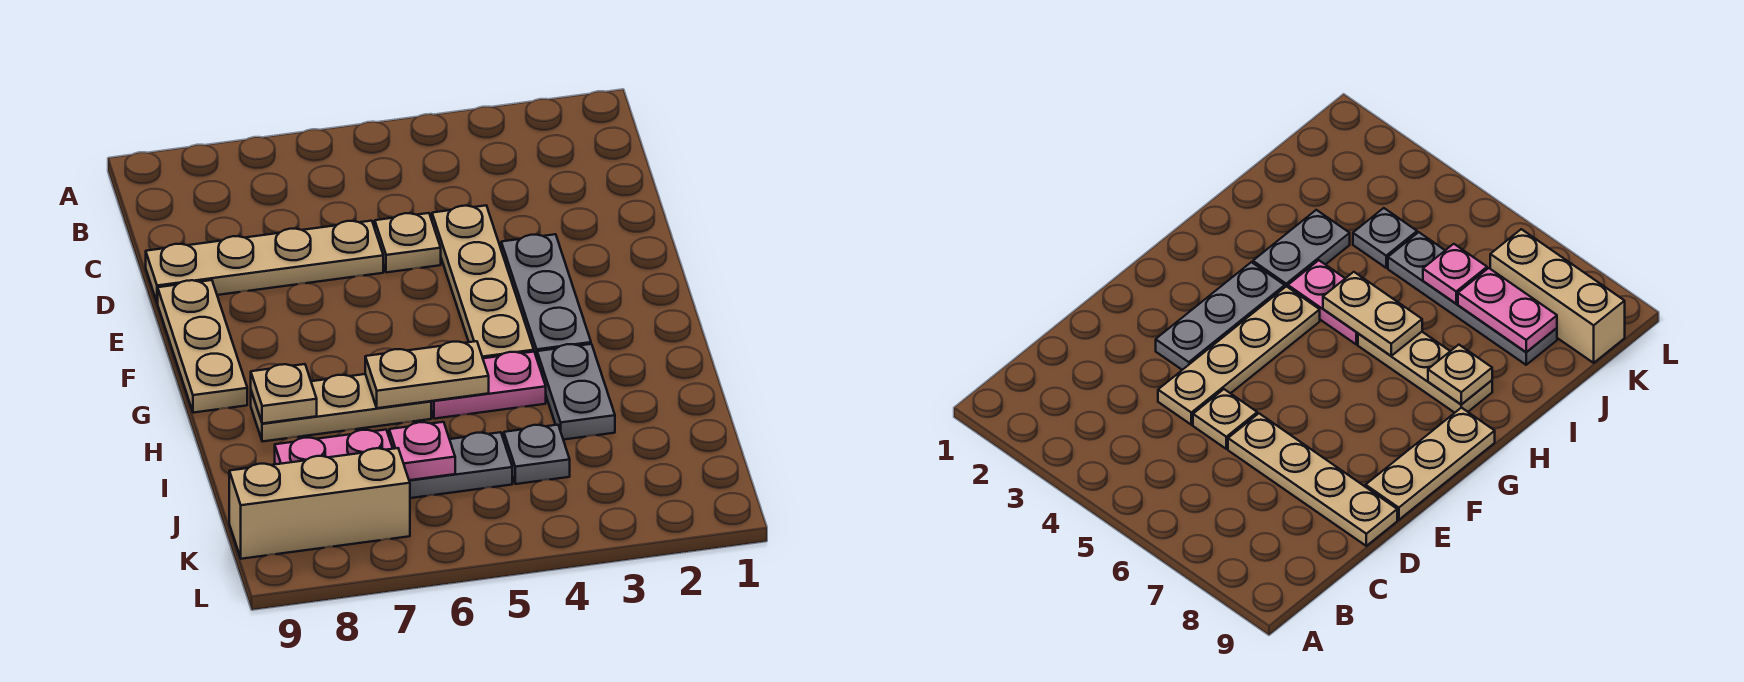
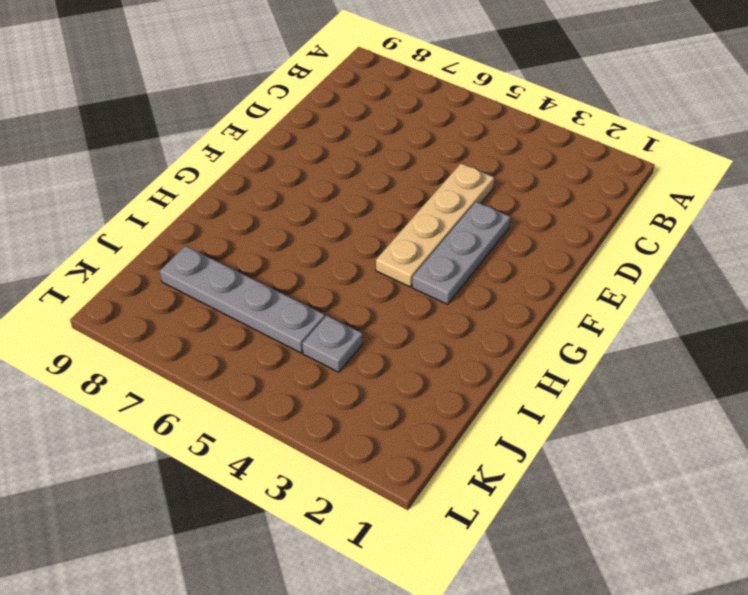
none -> tan plate D5 level 1
none -> tan plate D6:D9 level 1
none -> tan plate E9:G9 level 1

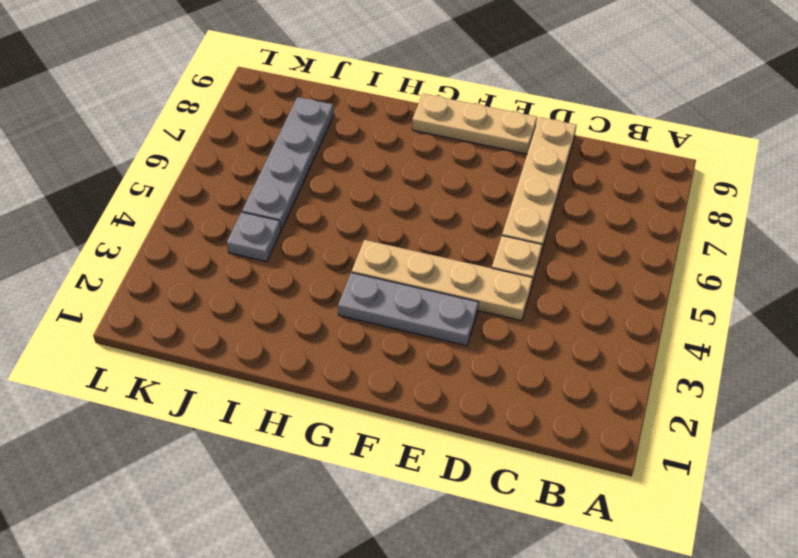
none -> grey plate H3:I3 level 1
none -> pink plate H4:H5 level 1
none -> tan plate H6:H8 level 1

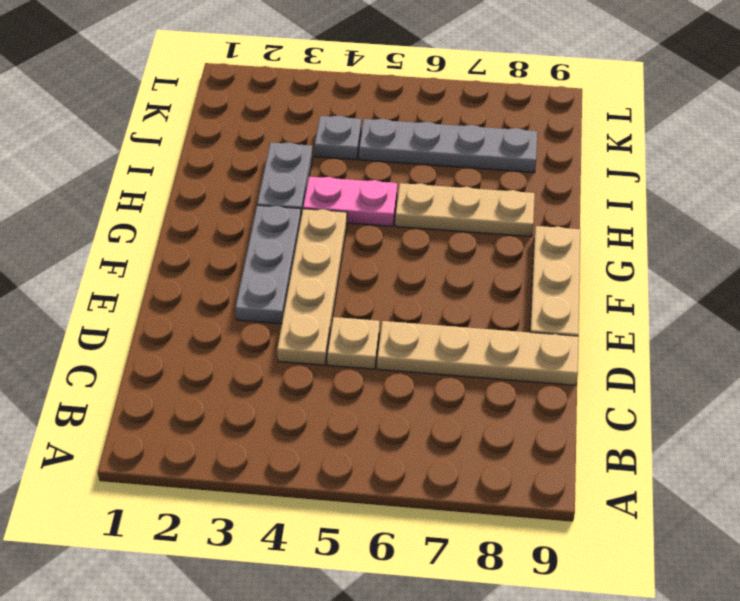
none -> tan brick K7:K9 level 1
none -> tan plate H5:H6 level 2
none -> tan plate H8 level 2

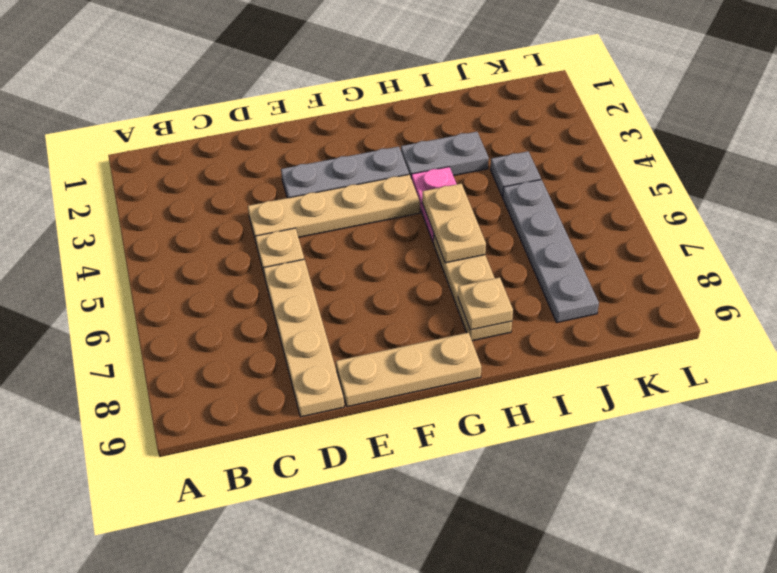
none -> tan brick K7:K9 level 1
none -> pink plate J6 level 2
none -> pink plate J7:J8 level 2

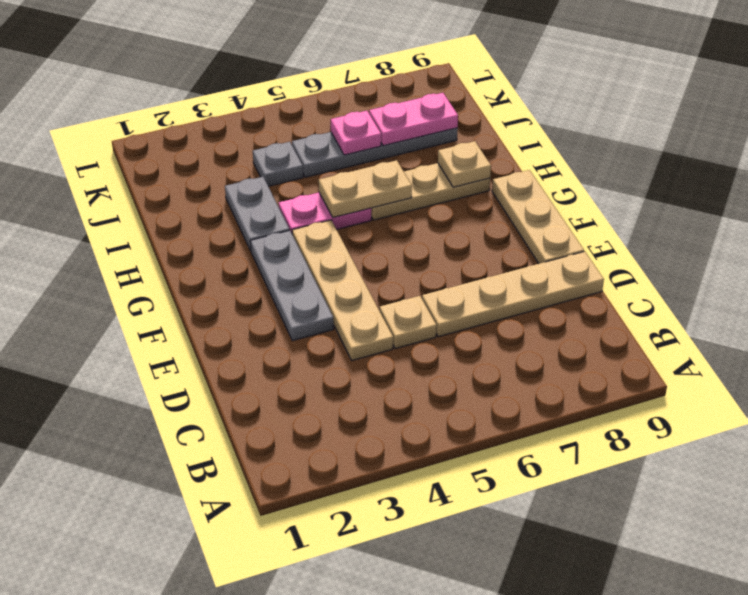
none -> tan brick K7:K9 level 1

